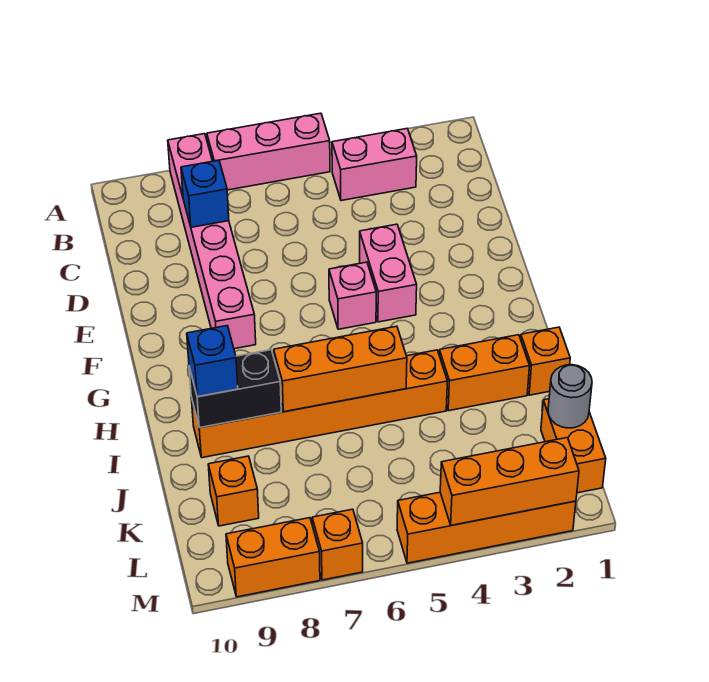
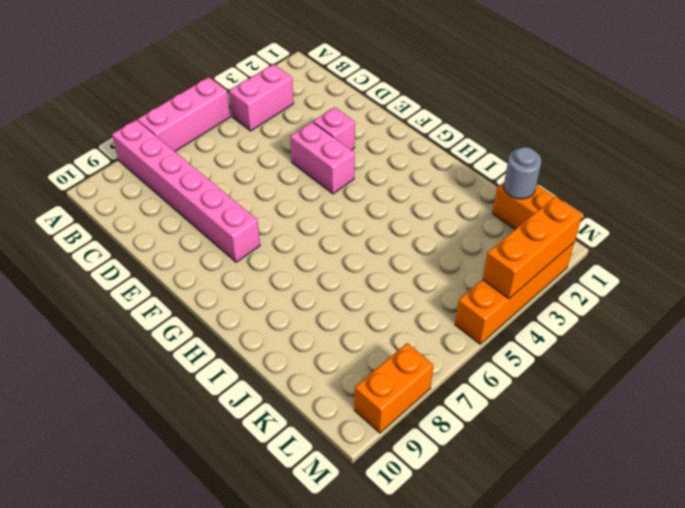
pink brick E3 level 1 -> pink brick F5 level 1
none -> orange brick I1 level 1
none -> orange brick I2:I3 level 1
none -> orange brick I4:I9 level 1

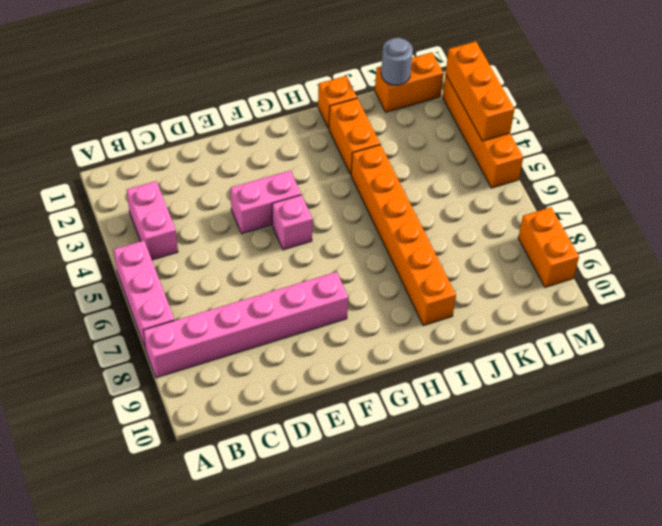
none -> orange brick K9 level 1
none -> orange brick M7 level 1
none -> blue brick C8 level 2

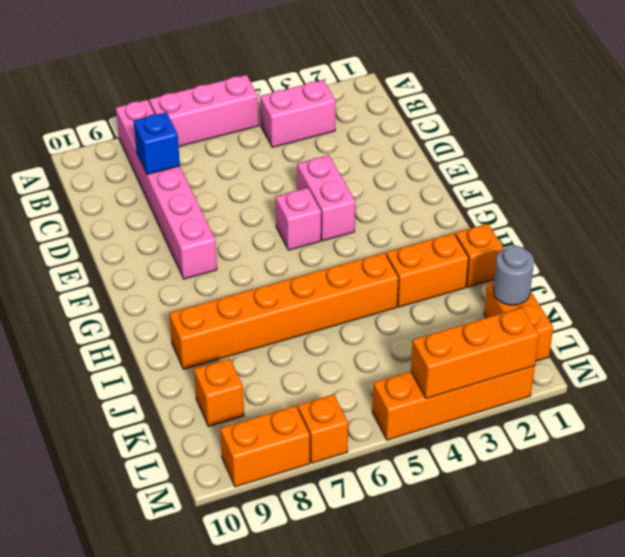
none -> orange brick I5:I7 level 2
none -> black brick I8:I9 level 2
none -> blue brick I9 level 3

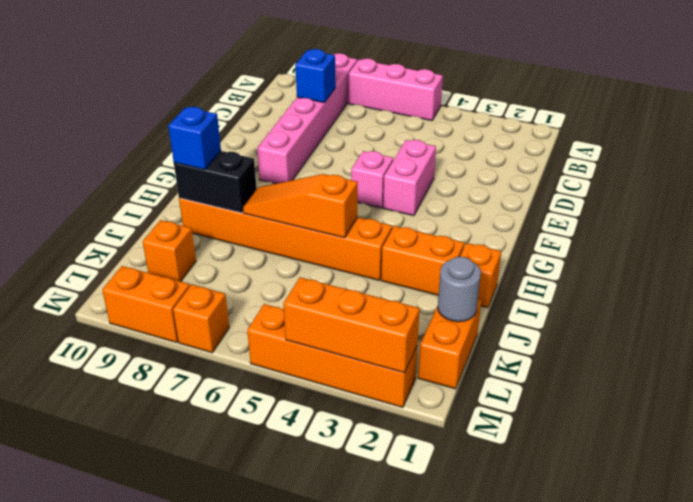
orange slope I5:I7 level 2 top 5 -> orange brick I5:I7 level 2
none -> pink brick B3:B4 level 1

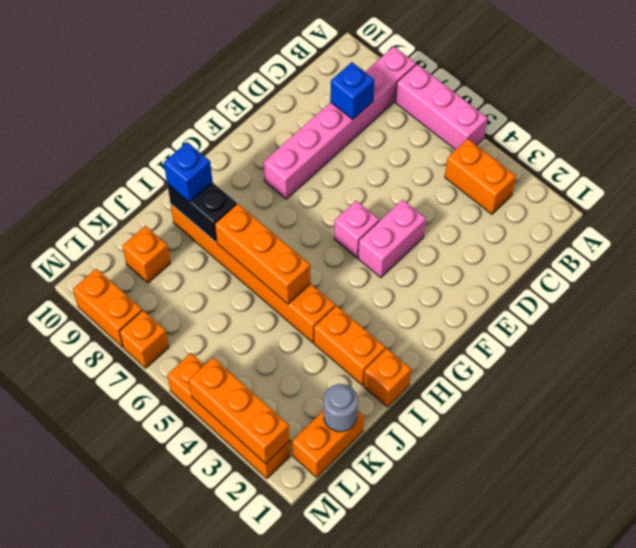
orange brick B3:B4 level 1 -> pink brick B3:B4 level 1

